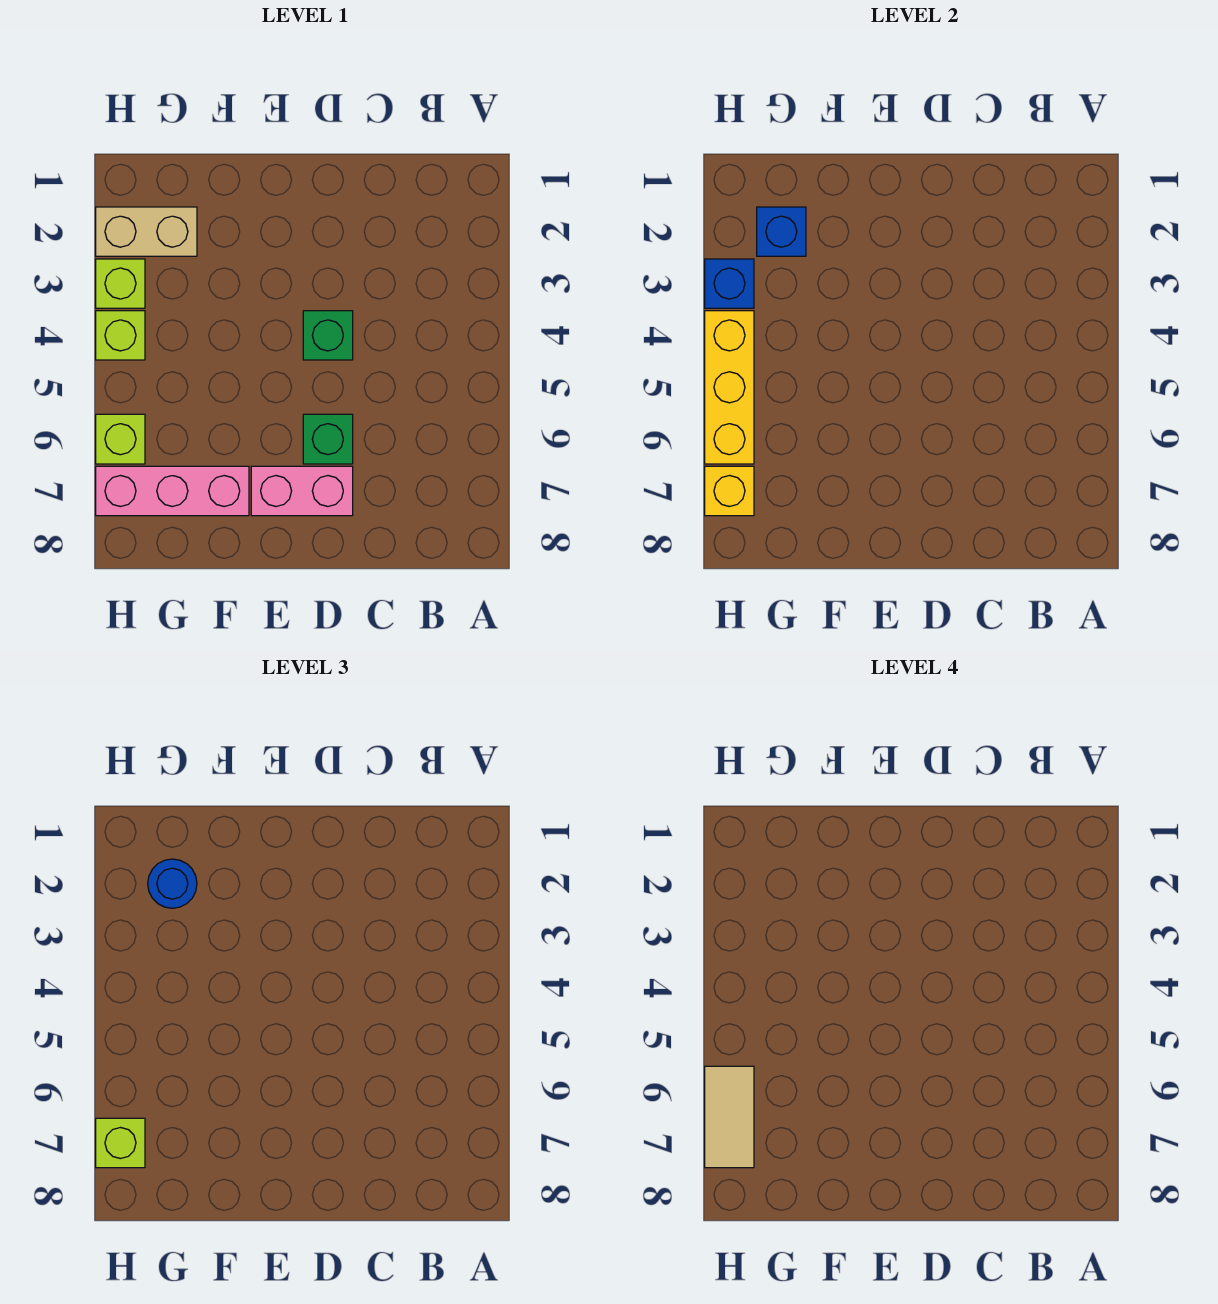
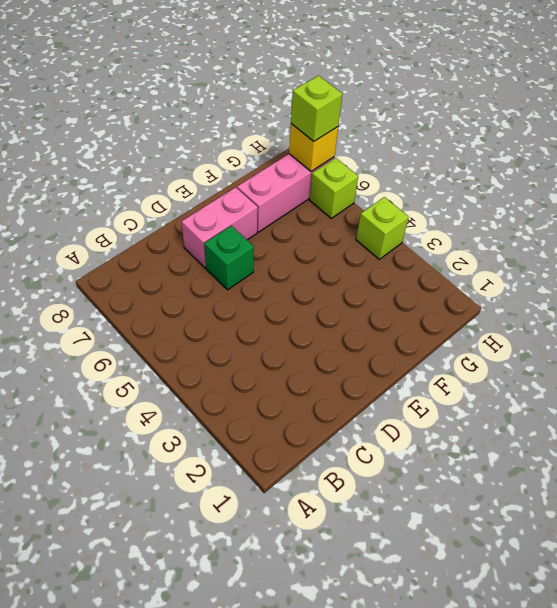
none -> green brick D4 level 1
none -> tan brick G2:H2 level 1
none -> lime brick H3 level 1

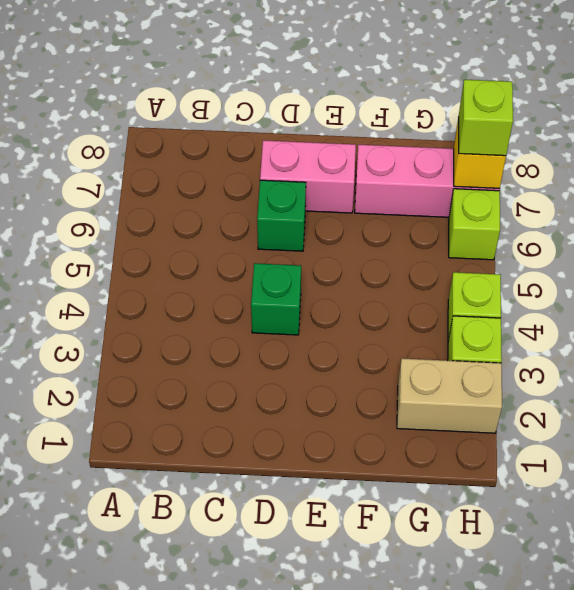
none -> blue brick G2 level 2
none -> blue brick H3 level 2
none -> yellow brick H4:H6 level 2

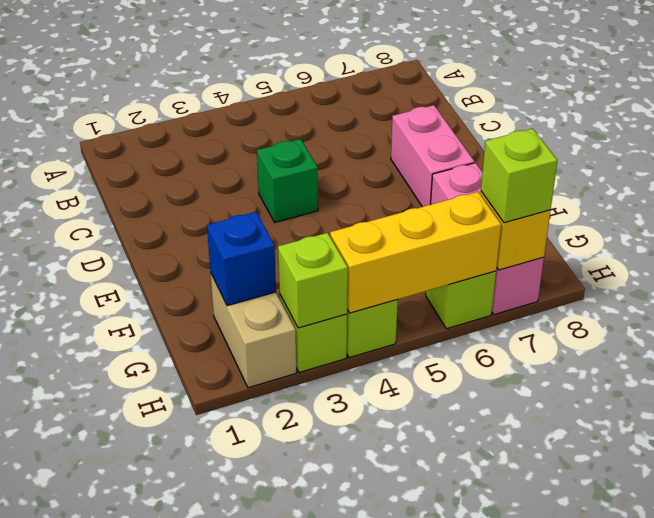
lime brick H3 level 2 -> blue brick H3 level 2
none -> green brick D6 level 1
none -> blue round brick G2 level 3
none -> tan tile H6:H7 level 4

